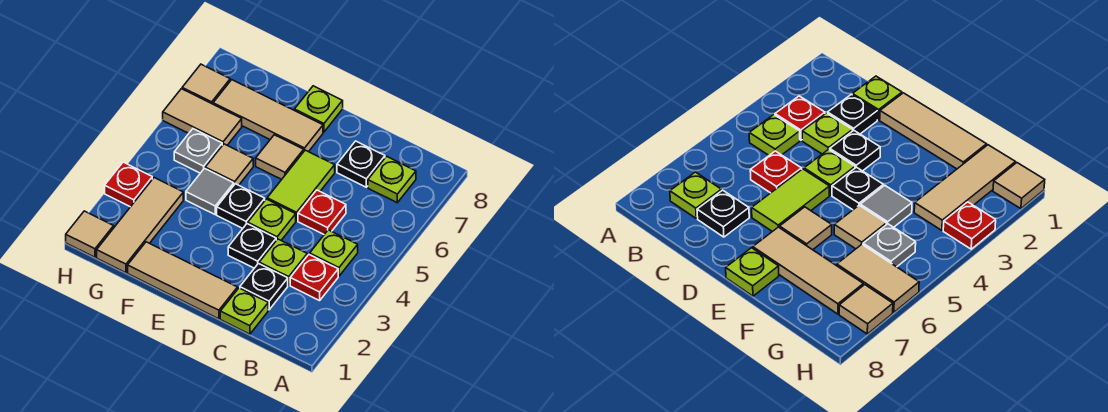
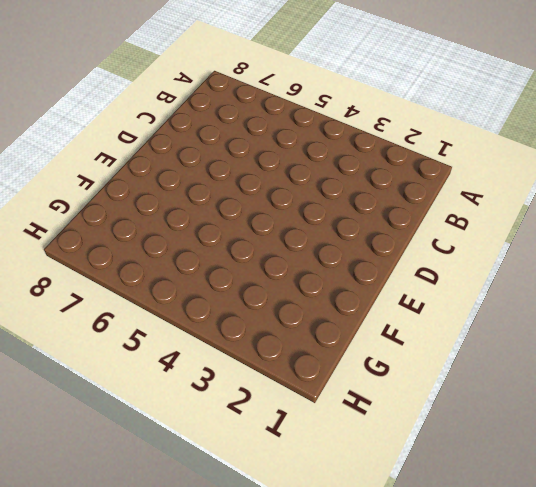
none -> red plate B3 level 1
none -> lime plate B4 level 1
none -> lime plate B7 level 1

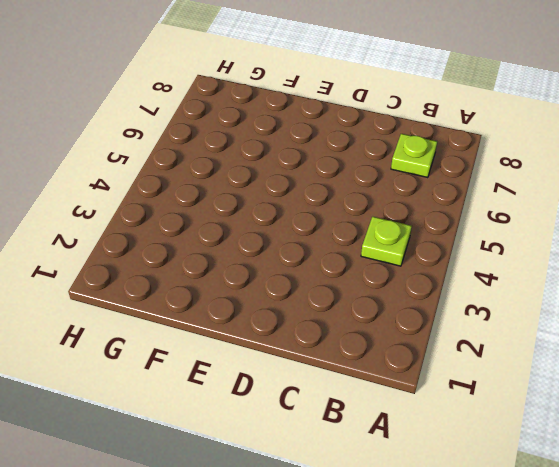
none -> red plate B3 level 1
none -> lime plate C1 level 1
none -> black plate C2 level 1

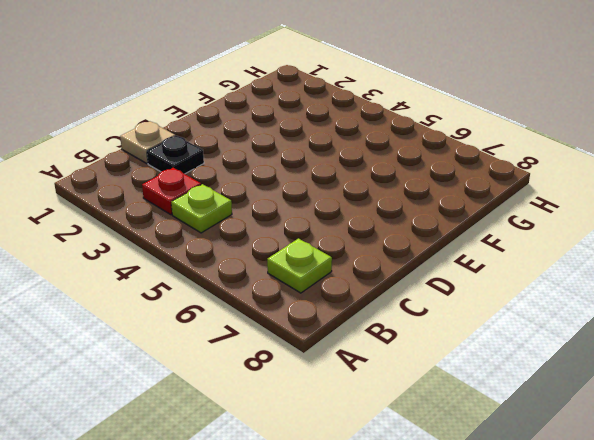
tan plate C1 level 1 -> lime plate C1 level 1
none -> lime plate C3 level 1
none -> red plate C5 level 1
none -> black plate C7 level 1

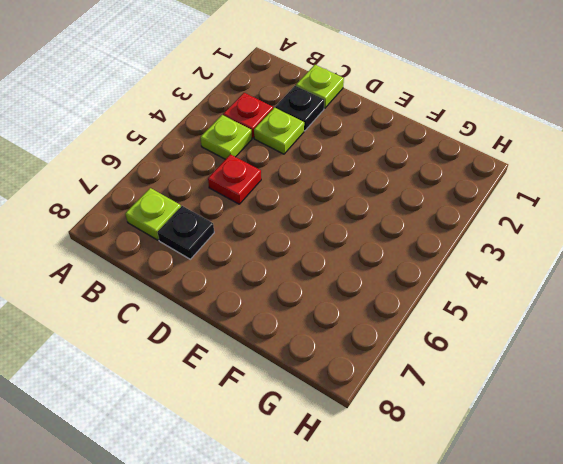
none -> tan tile D1:F1 level 1
none -> black plate D3 level 1
none -> lime plate D4 level 1

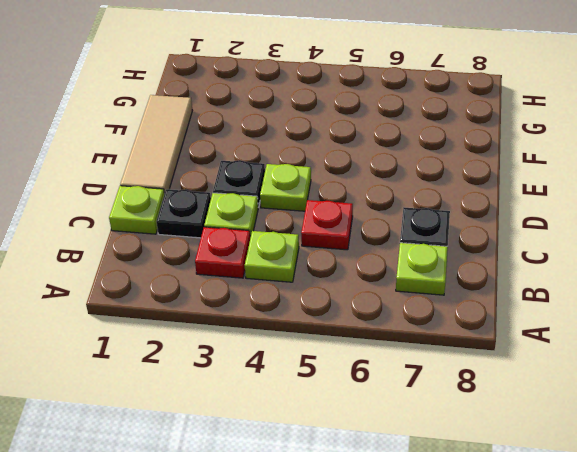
none -> lime tile D5:D6 level 1
none -> black plate E4 level 1
none -> tan tile E6 level 1

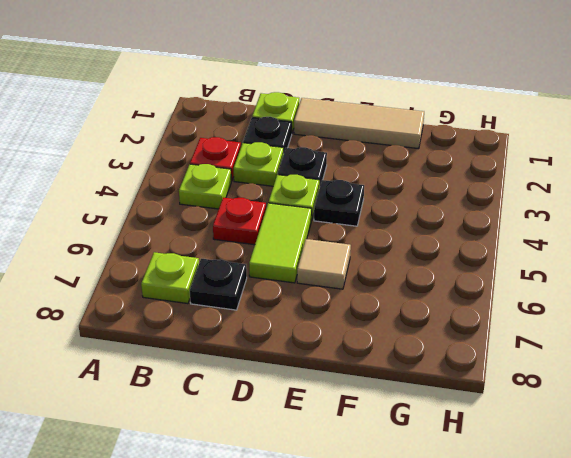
none -> tan tile E7:G7 level 1
none -> lime plate E8 level 1
none -> grey tile F4 level 1

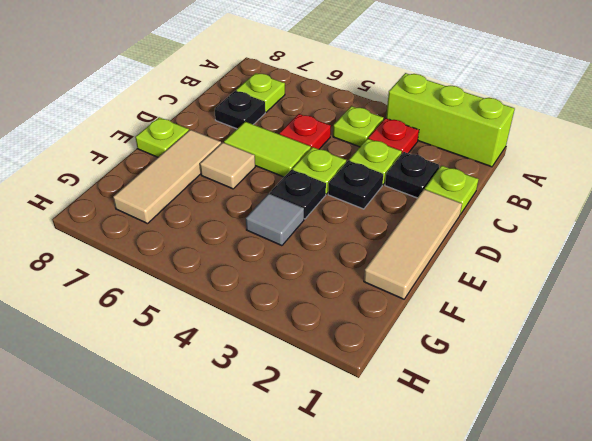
lime brick A1:A3 level 1 -> none
none -> tan tile F5 level 1
none -> tan tile G1:G3 level 1
none -> grey plate G5 level 1

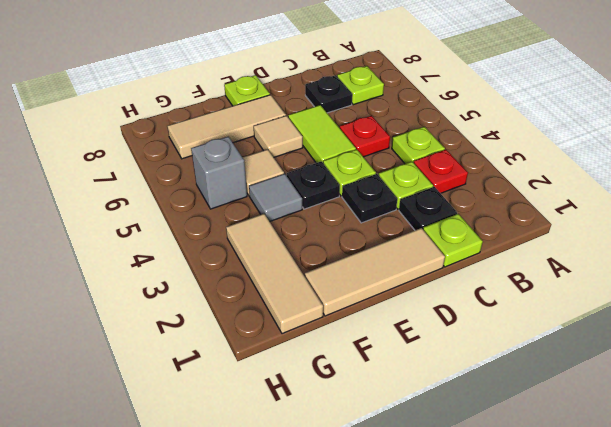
grey brick G5 level 1 -> grey plate G5 level 1
none -> tan tile G6:H6 level 1
none -> tan tile H1 level 1
none -> red plate H3 level 1

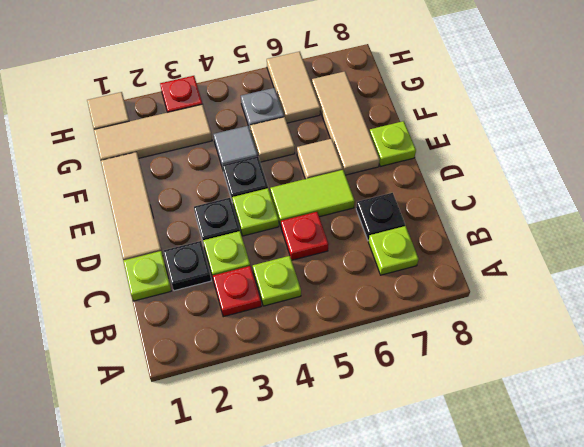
none -> tan tile H7 level 1

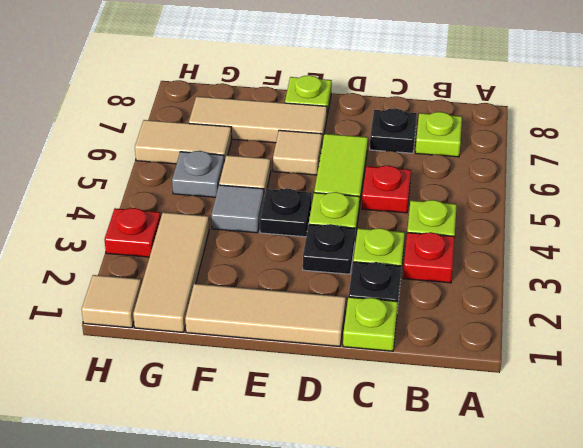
none -> tan tile H7 level 1

